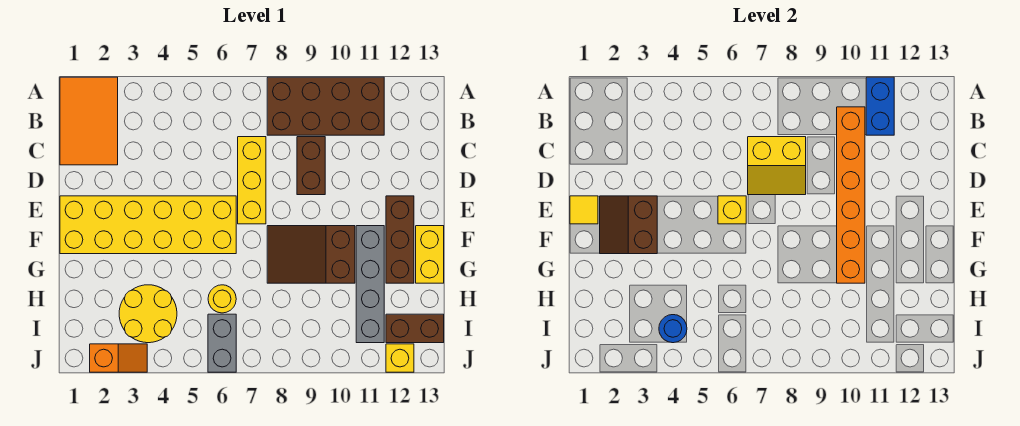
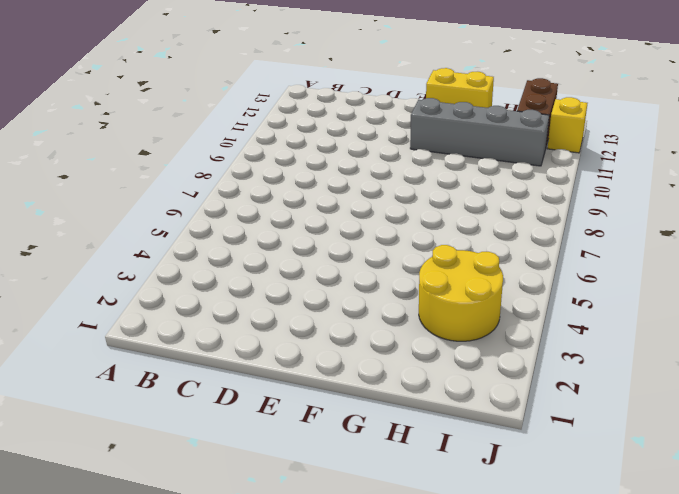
none -> orange tile A1:C2 level 1
none -> brown brick A8:B11 level 1
none -> yellow brick C7:E7 level 1

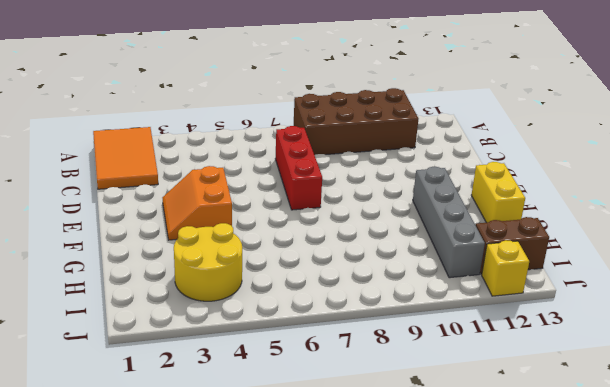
red brick C7:E7 level 1 -> yellow brick C7:E7 level 1
orange slope E3:F4 level 1 top 4 -> yellow brick E1:F6 level 1
none -> brown brick C9:D9 level 1
none -> brown brick E12:G12 level 1
none -> brown slope F8:G10 level 1 top 10

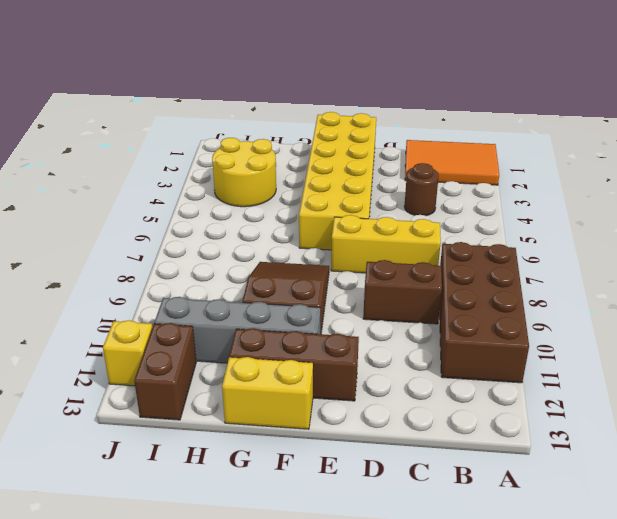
brown round brick C4 level 1 -> none
none -> yellow round brick H6 level 1
none -> grey brick I6:J6 level 1
none -> orange slope J2:J3 level 1 top 2

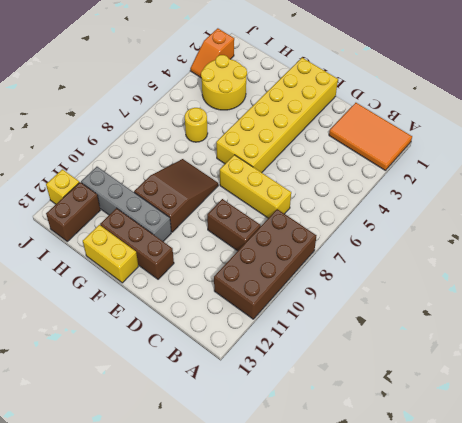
none -> grey brick I6:J6 level 1
none -> blue brick A11:B11 level 2
none -> orange brick B10:G10 level 2

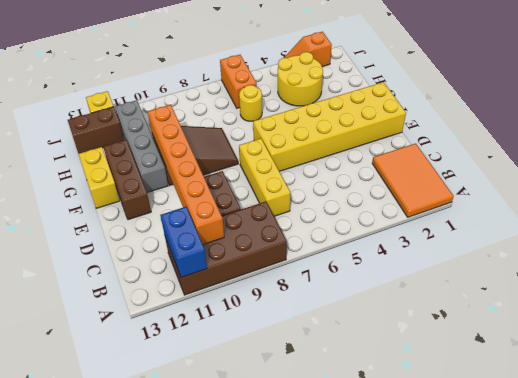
orange brick I6:J6 level 1 -> grey brick I6:J6 level 1
none -> yellow slope C7:D8 level 2 top C
none -> yellow tile E1 level 2
none -> brown slope E2:F3 level 2 top 3

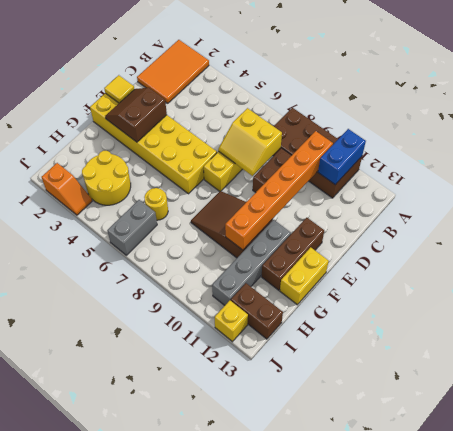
none -> yellow brick E6 level 2
none -> blue round brick I4 level 2

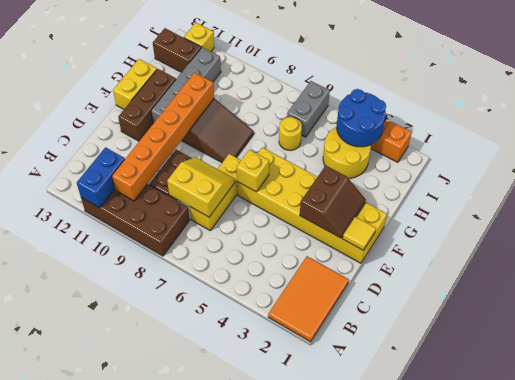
blue round brick I3:J4 level 2 -> blue round brick I4 level 2

